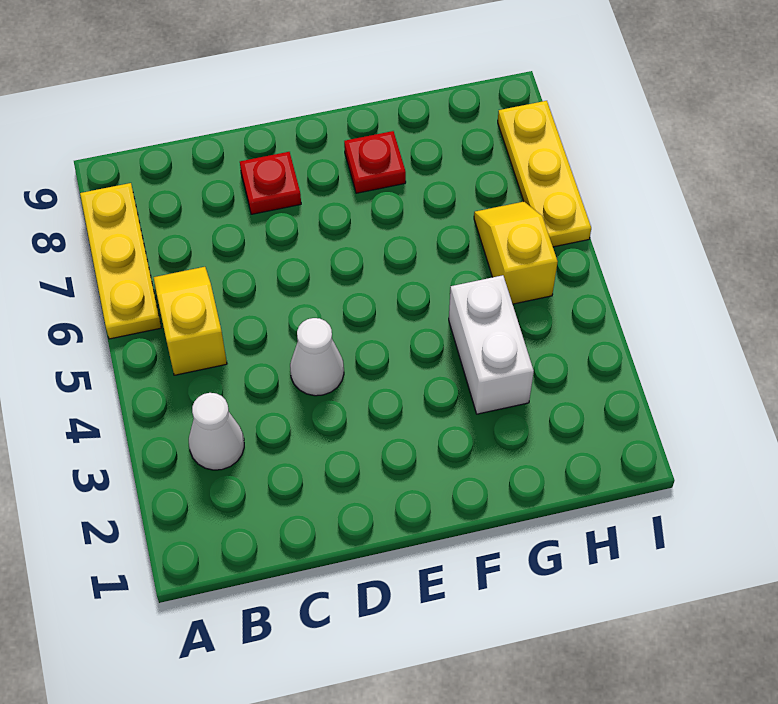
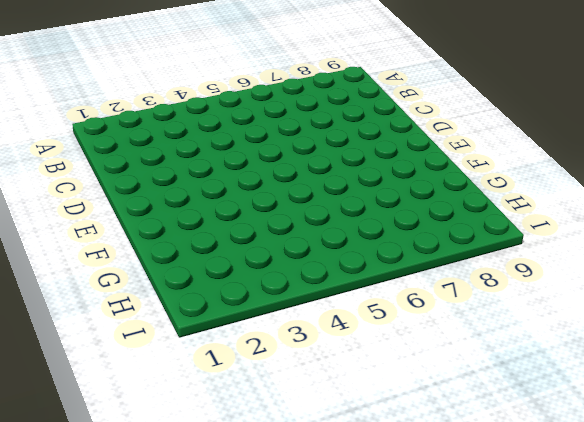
none -> yellow plate A6:A8 level 1
none -> white cone B3 level 1

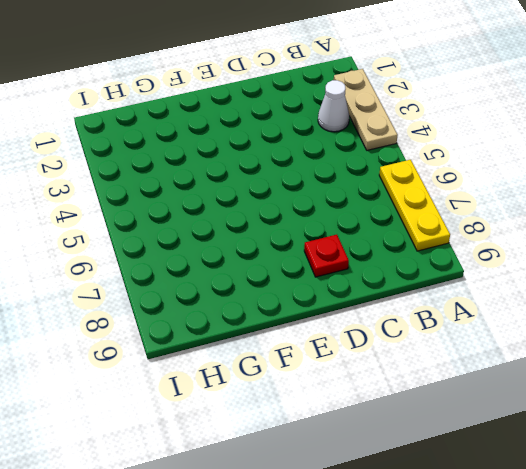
tan plate A2:A4 level 1 -> none
none -> yellow slope B5:B6 level 1 top 5
none -> white cone D4 level 1

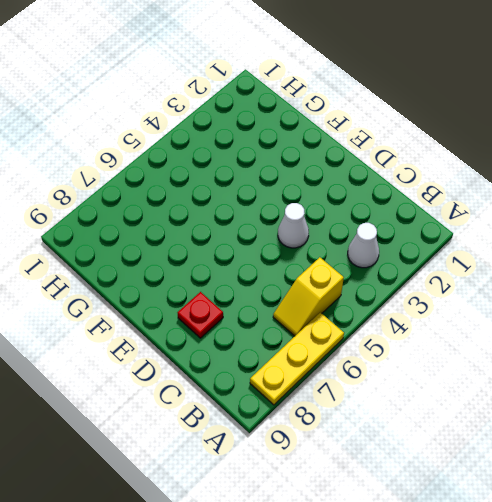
none -> red plate F8 level 1
none -> white brick G3:G4 level 1

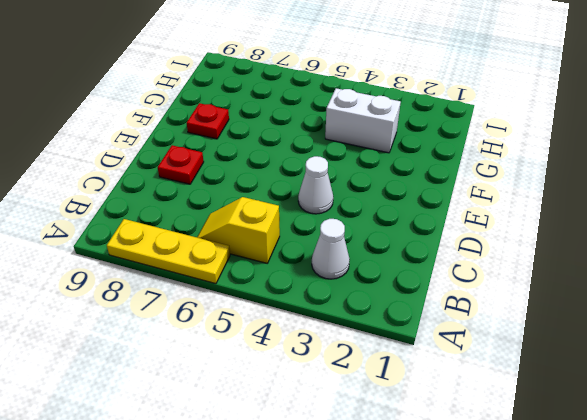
none -> yellow slope H5:H6 level 1 top 5
none -> yellow plate I6:I8 level 1

